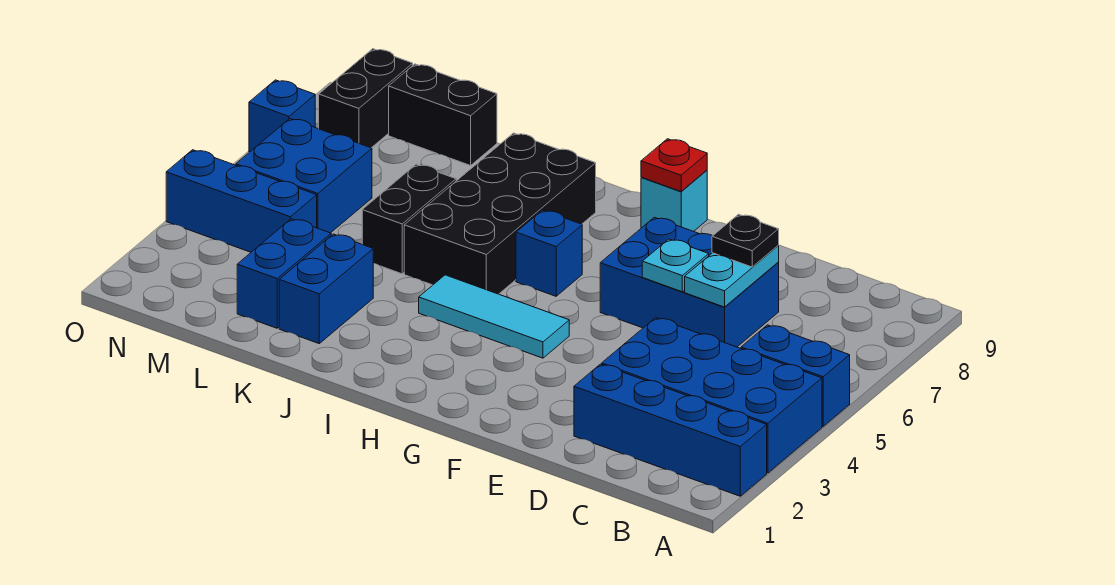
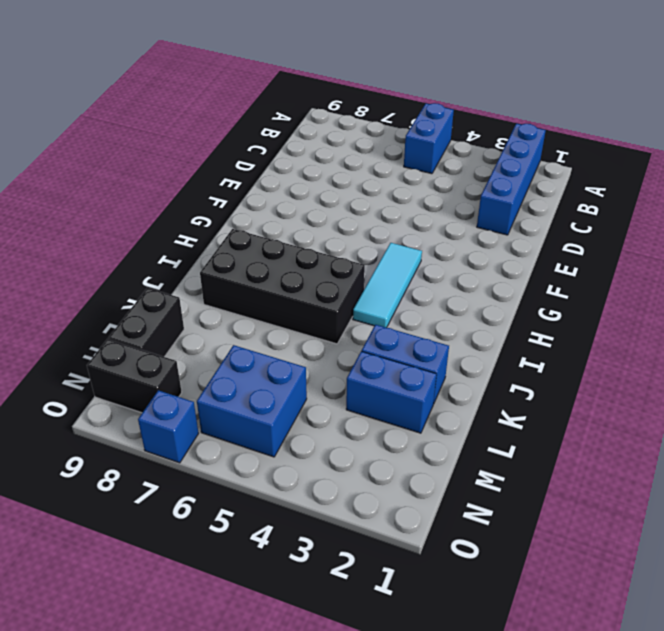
none -> blue brick A3:D4 level 1
none -> blue brick D6:F7 level 1
none -> cyan brick G9 level 1

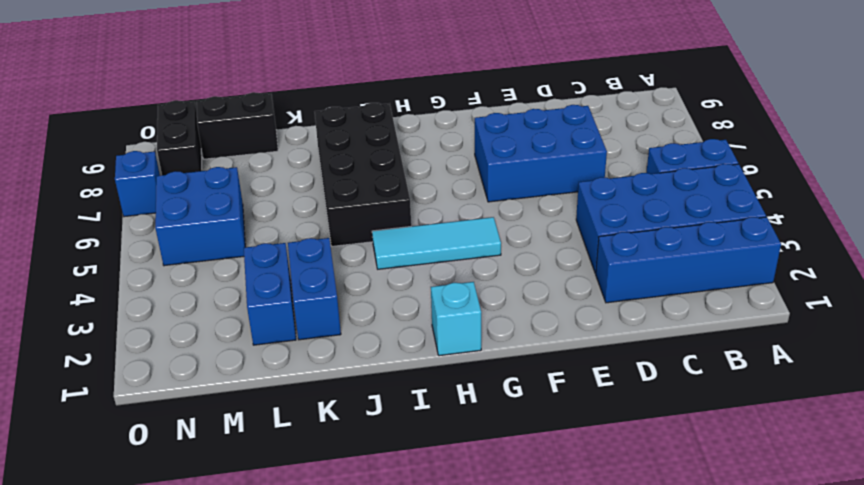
cyan brick H1 level 1 -> cyan brick G9 level 1
none -> blue brick H6 level 1
none -> black brick K5:K6 level 1
none -> blue brick M4:O4 level 1

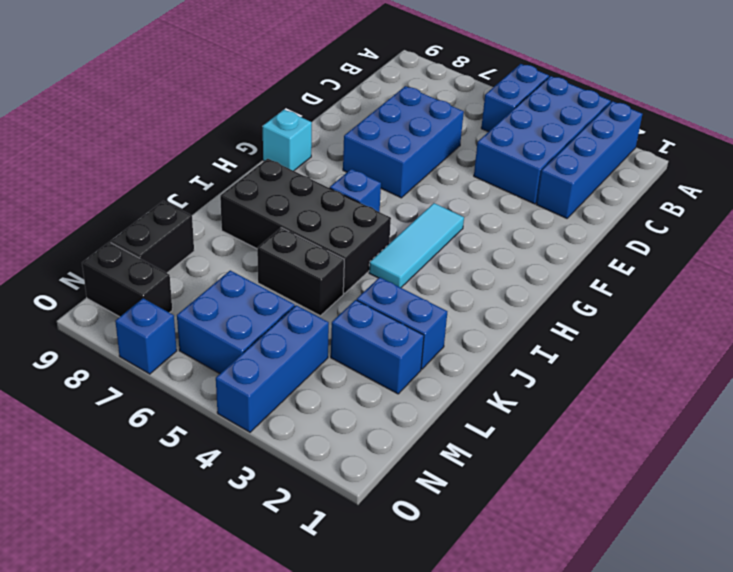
none -> cyan plate D6:D7 level 2
none -> cyan plate E6 level 2
none -> red plate G9 level 2

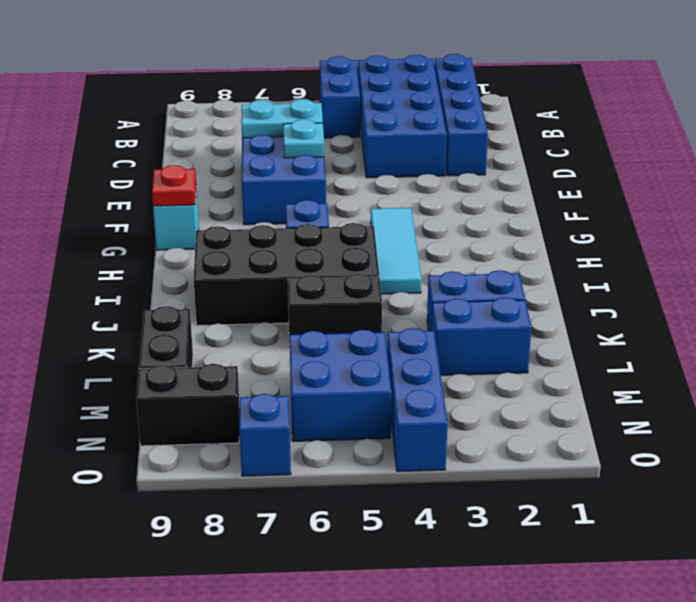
none -> black plate D7 level 3

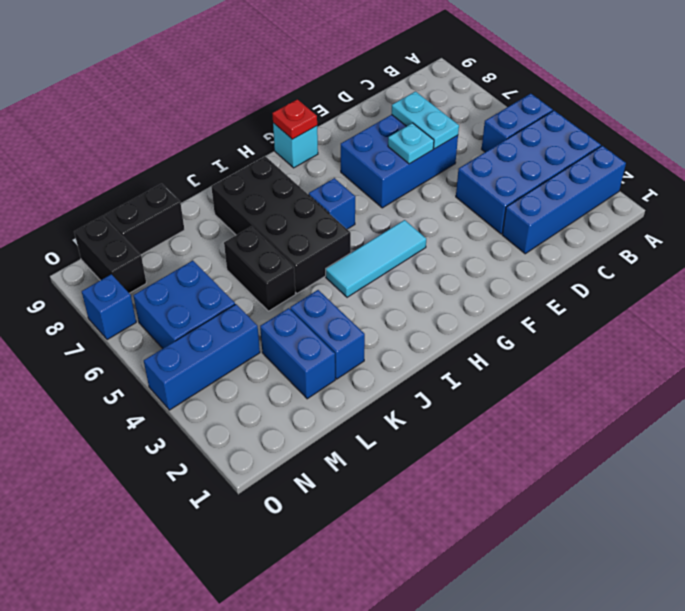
none -> black plate D7 level 3

